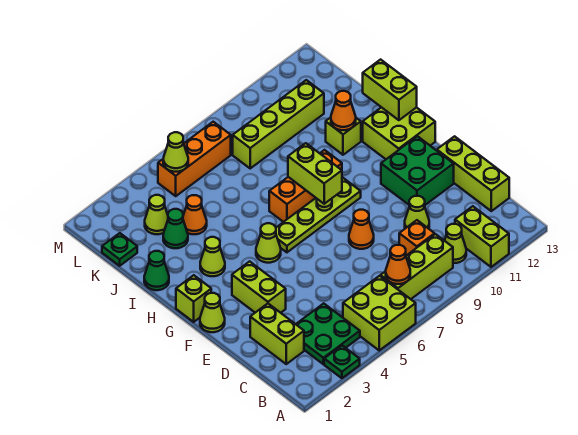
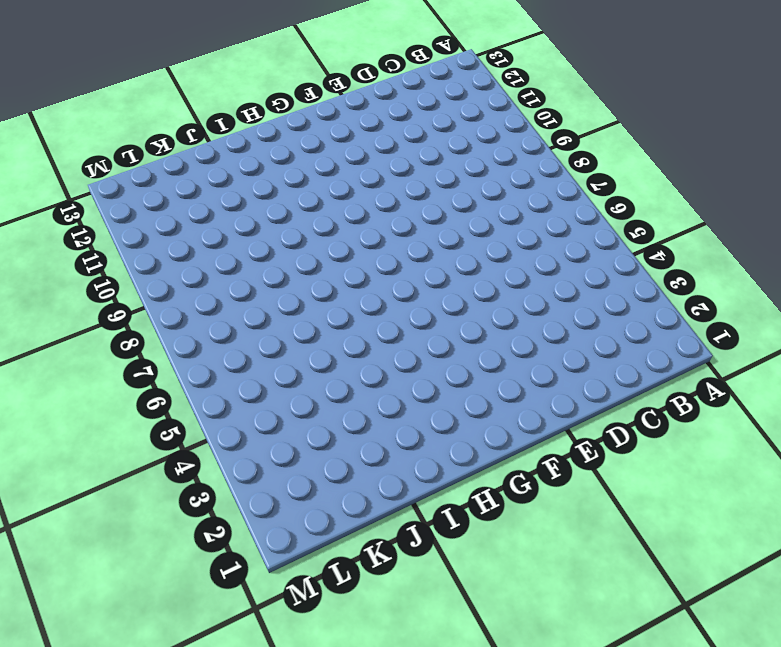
none -> green plate A3 level 1
none -> lime brick A5:B6 level 1
none -> lime brick A11:B11 level 1
none -> green plate B3:C4 level 1

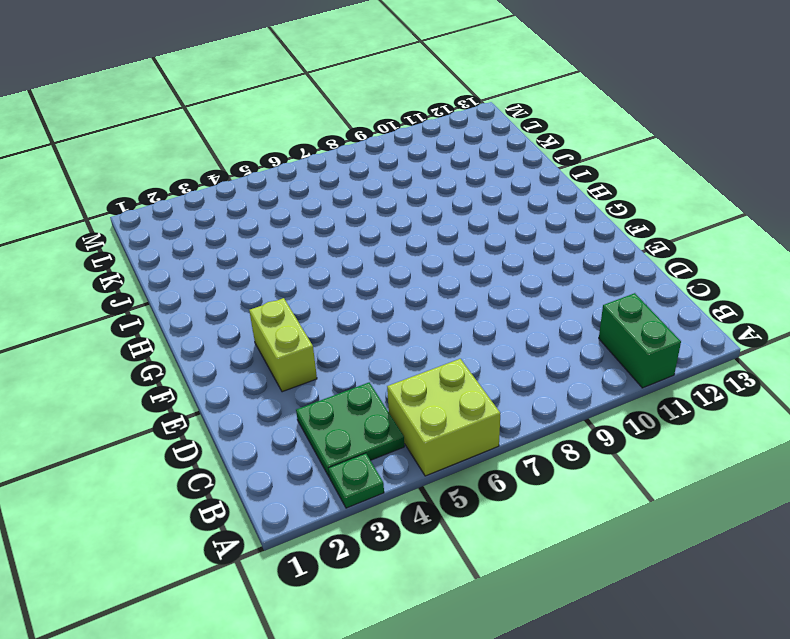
green brick A11:B11 level 1 -> lime brick A11:B11 level 1
none -> lime brick B7:B9 level 1
none -> lime cone B10 level 1
none -> lime brick C2:D2 level 1
none -> orange brick C9 level 1

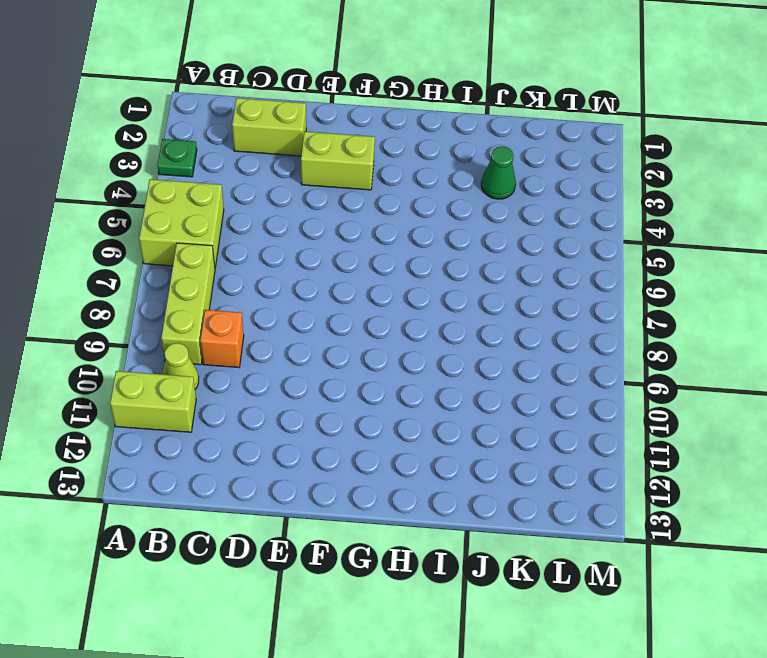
none -> green plate B3:C4 level 1
none -> lime brick C13:E13 level 1
none -> lime cone D10 level 1
none -> orange cone E8 level 1

